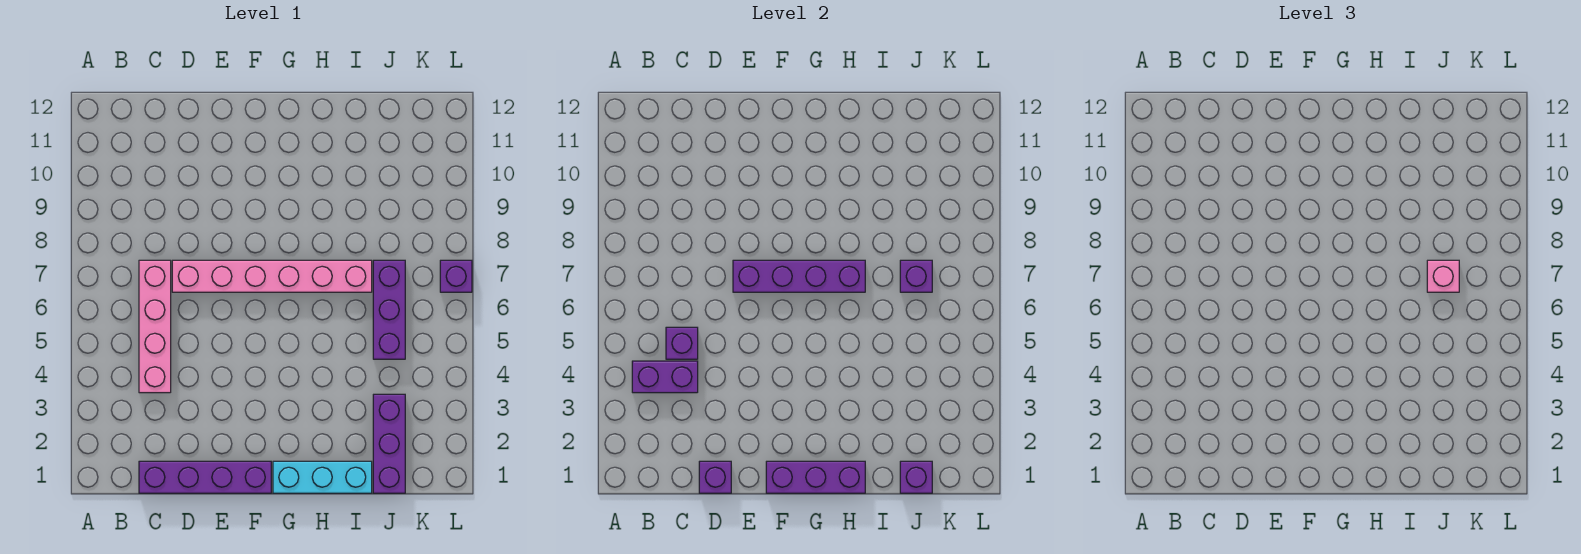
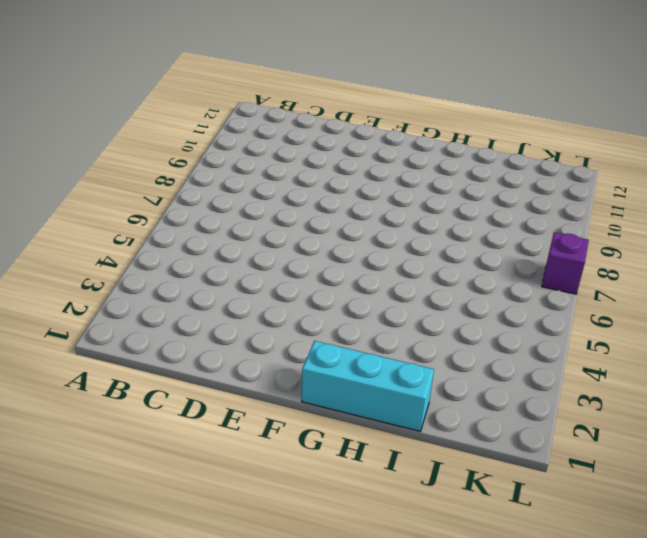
none -> purple brick C1:F1 level 1
none -> pink brick C4:C7 level 1
none -> pink brick D7:I7 level 1

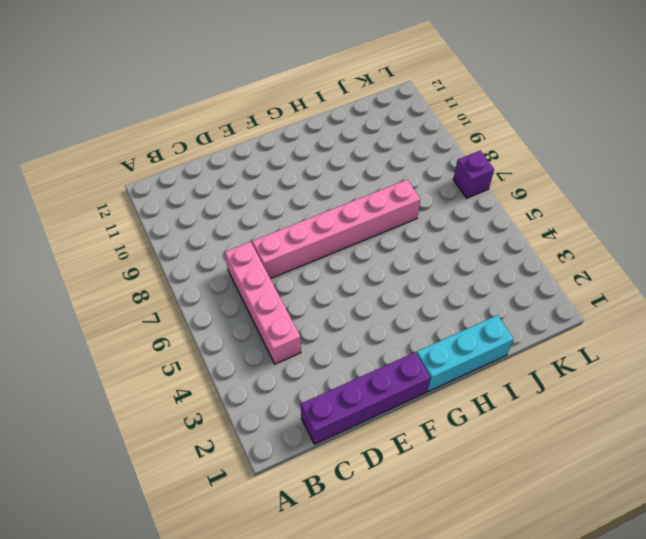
none -> purple brick J1:J3 level 1
none -> purple brick J5:J7 level 1
none -> purple brick B4:C4 level 2

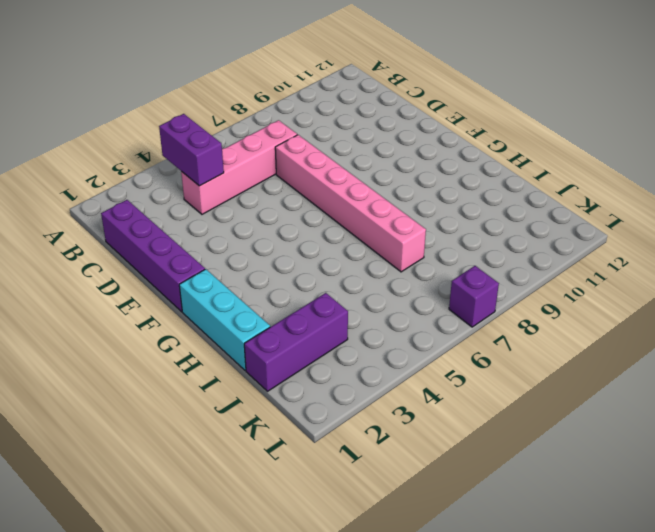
none -> purple brick J5:J7 level 1
none -> purple brick C5 level 2
none -> purple brick D1 level 2

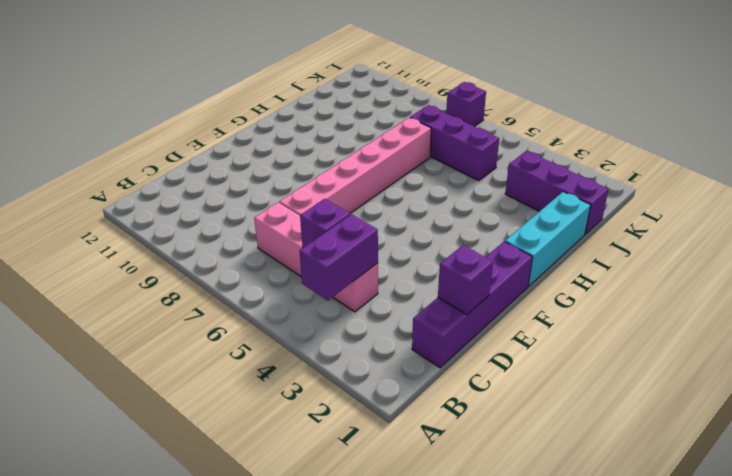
none -> purple brick E7:H7 level 2
none -> purple brick F1:H1 level 2
none -> purple brick J1 level 2

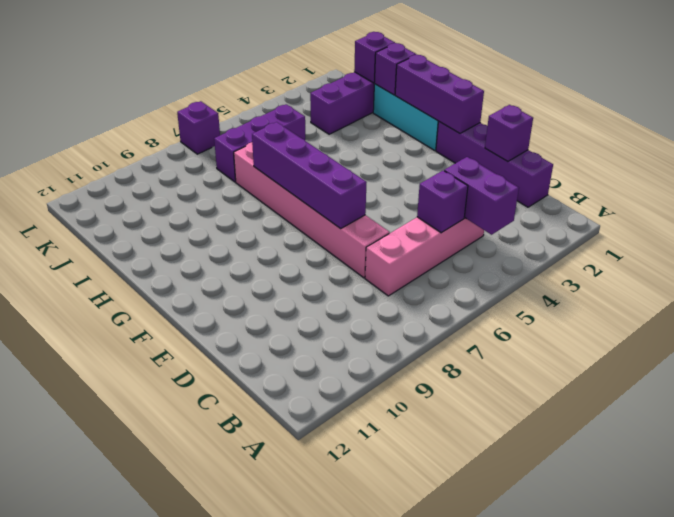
purple brick I1 level 2 -> purple brick J7 level 2
none -> pink brick J7 level 3

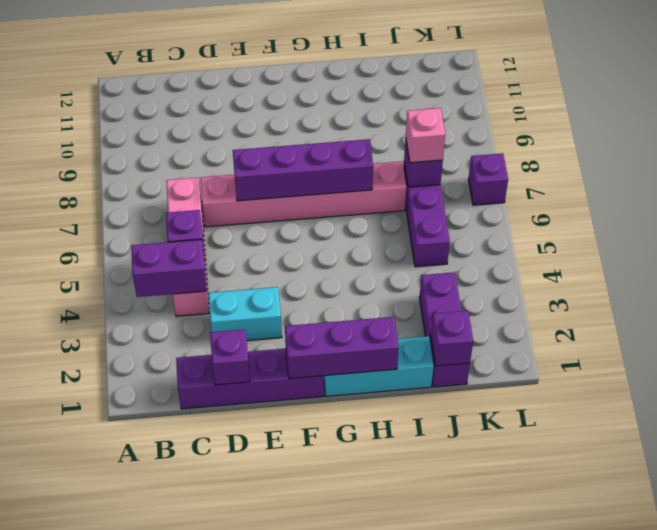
cyan brick D3:E3 level 1 -> none

